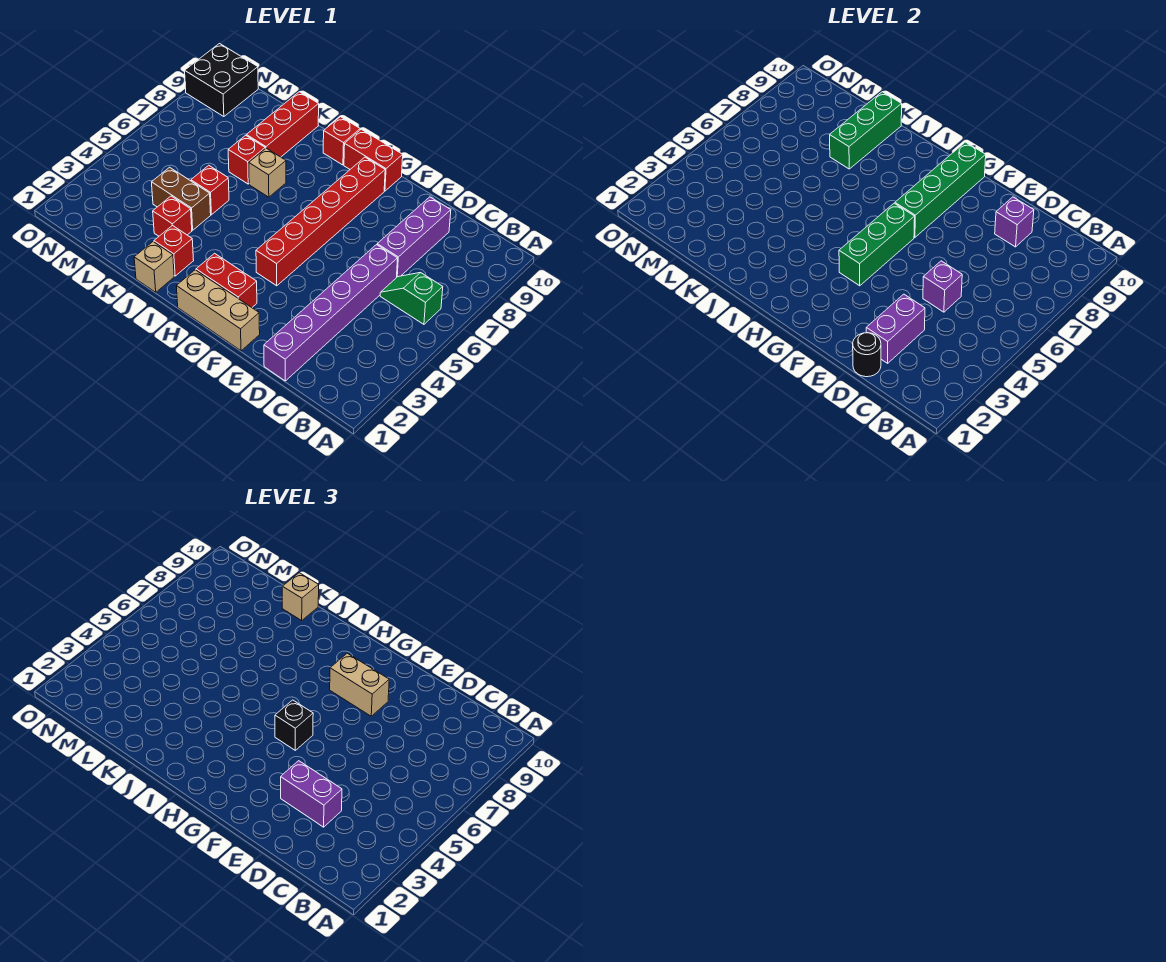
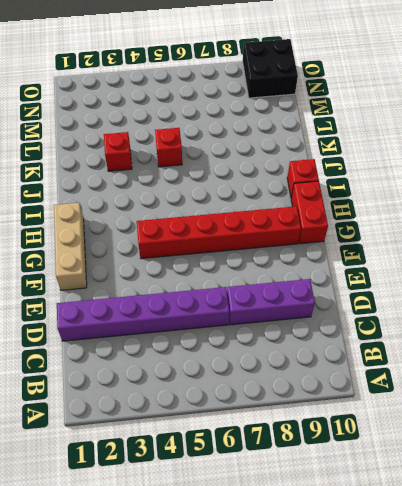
none -> green slope B6:C6 level 1 top B
none -> red brick G2:H2 level 1
none -> tan brick J1 level 1

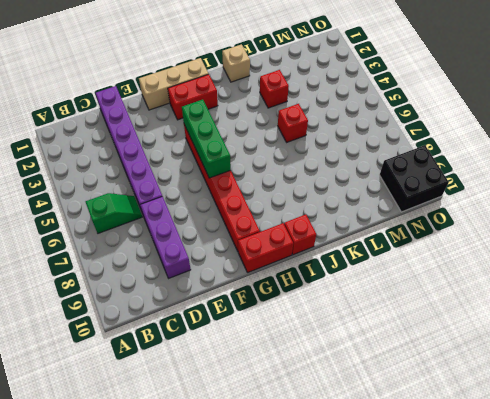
none -> red brick J2 level 1
none -> tan brick J7 level 1
none -> brown brick K4:L4 level 1

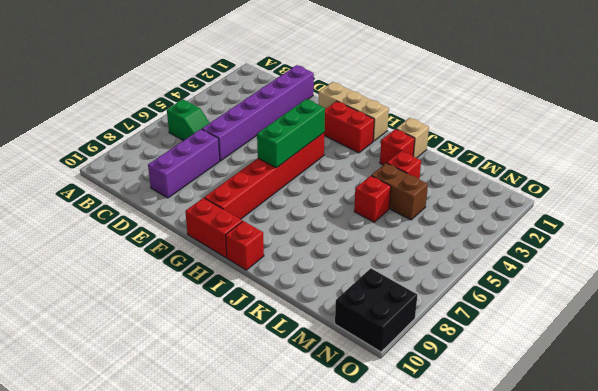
none -> tan brick J7 level 1
none -> red brick K7 level 1
none -> red brick K8:K10 level 1

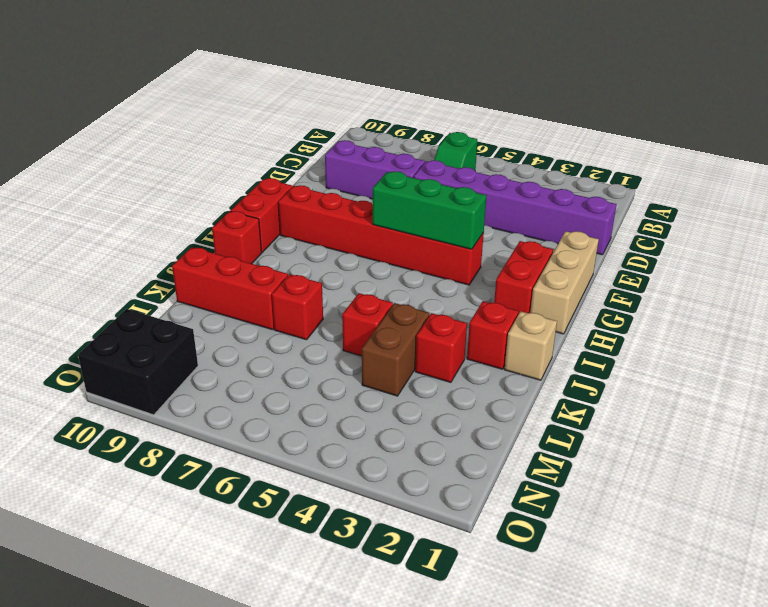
none -> tan brick J7 level 1
none -> black round brick D1 level 2
none -> purple brick D2:D3 level 2

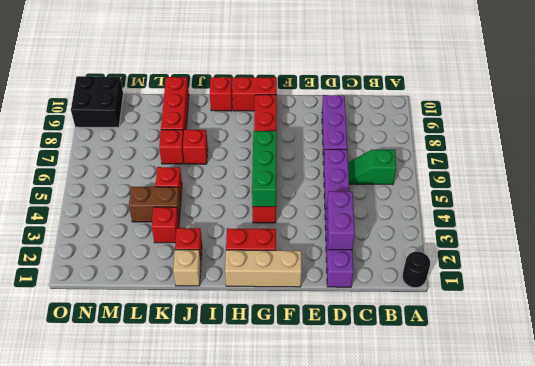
black round brick A1 level 1 -> black round brick D1 level 2
red brick J7 level 1 -> tan brick J7 level 1
none -> purple brick D5 level 2
none -> purple brick D9 level 2
none -> green brick G7:G10 level 2

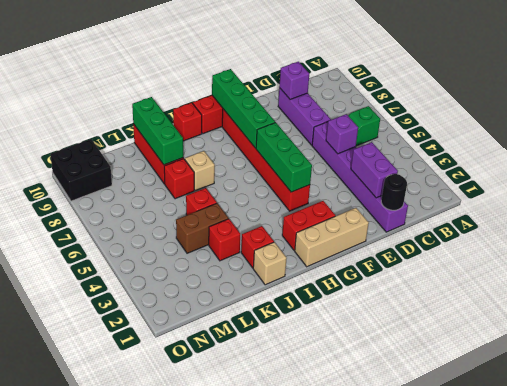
none -> purple brick D3:E3 level 3
none -> tan brick F8:G8 level 3
none -> black brick G5 level 3

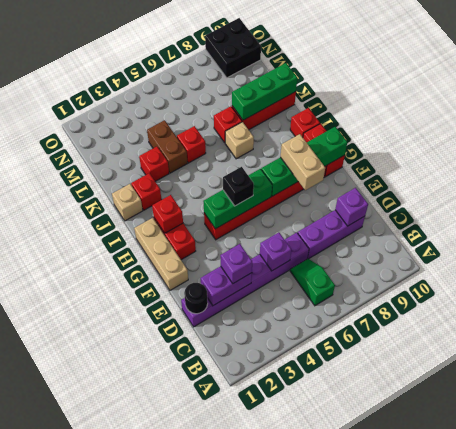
purple brick D3 level 3 -> purple brick D3:E3 level 3
red brick H2 level 2 -> none
none -> tan brick K10 level 3

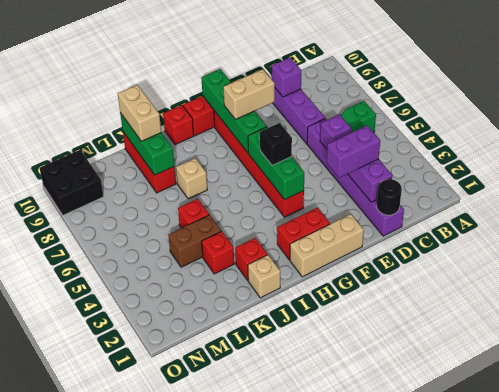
tan brick K9:K10 level 3 -> tan brick K10 level 3
none -> red brick K7 level 1

